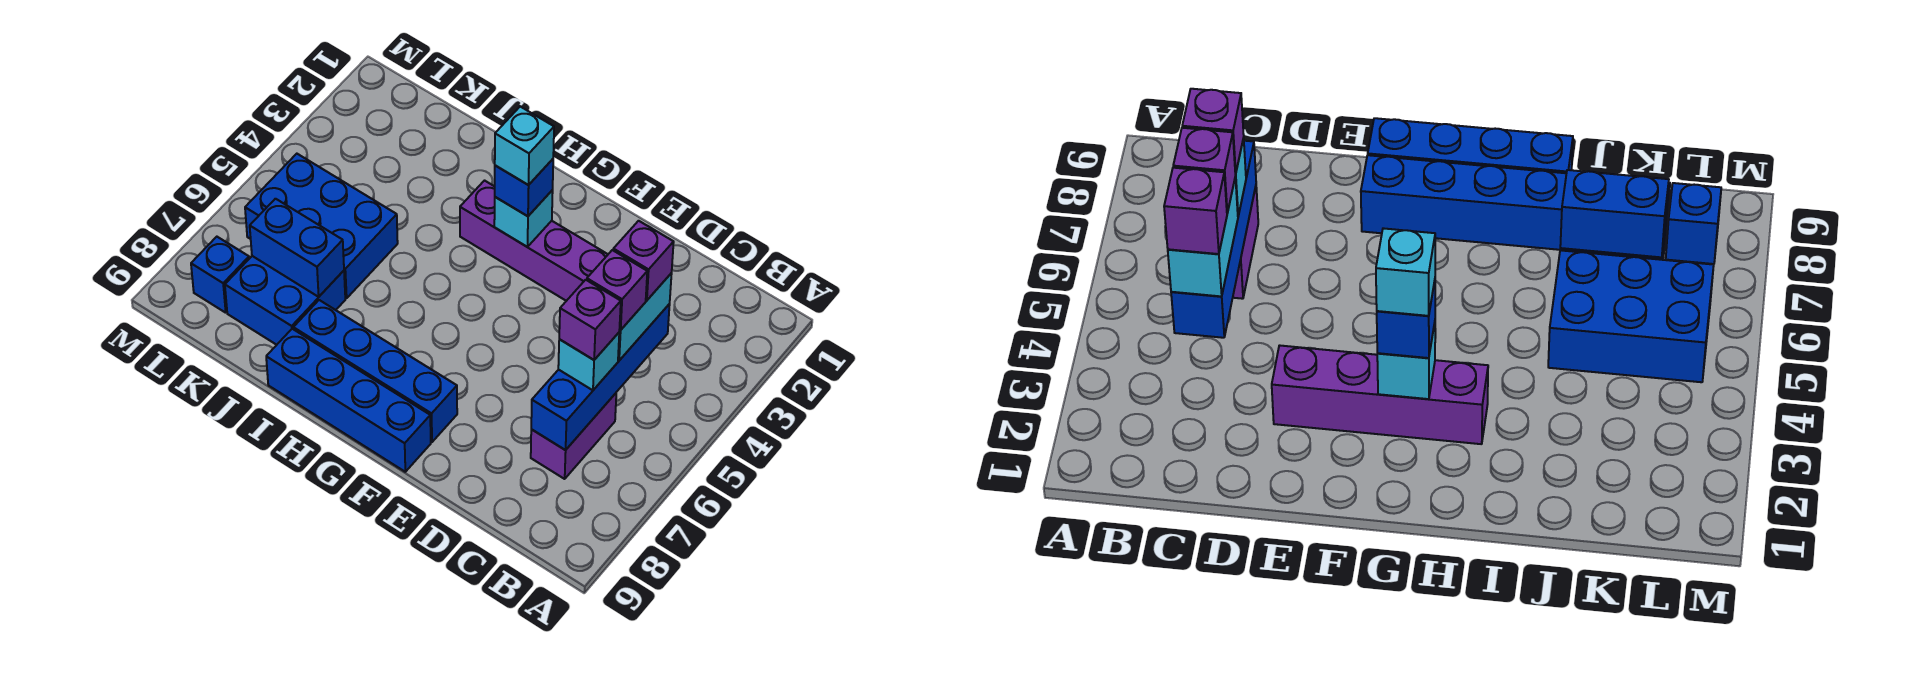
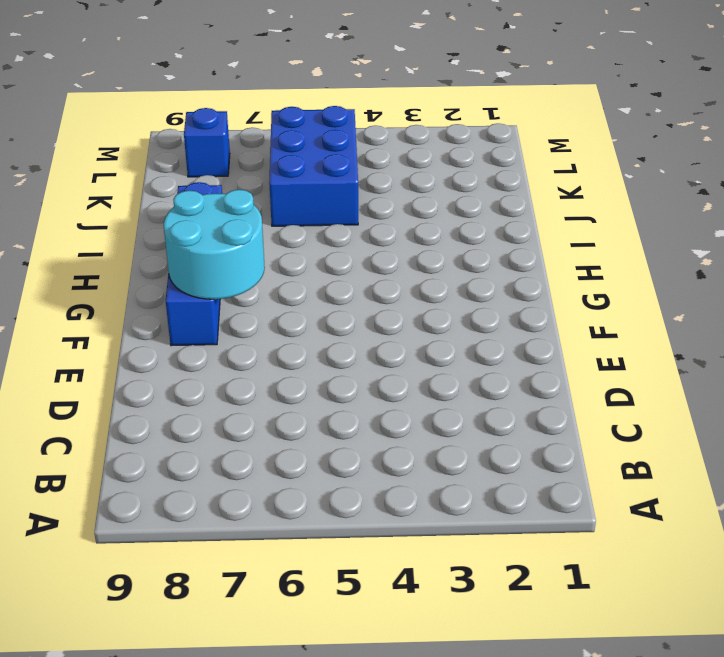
cyan round brick F7:G8 level 2 -> none
none -> purple brick C6:C7 level 1
none -> purple brick E3:H3 level 1
none -> blue brick F9:I9 level 1

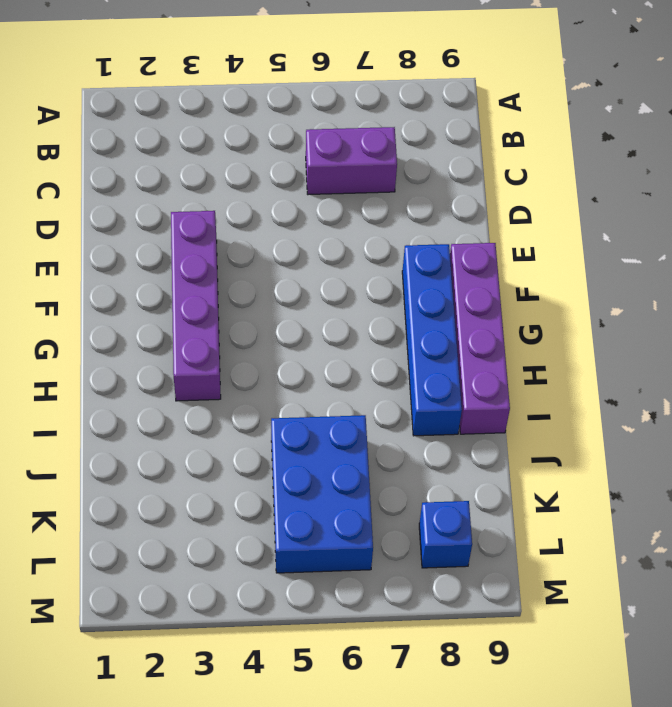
purple brick F9:I9 level 1 -> blue brick F9:I9 level 1
none -> blue brick J7:K8 level 1
none -> blue brick C4:C7 level 2
none -> cyan brick G3 level 2

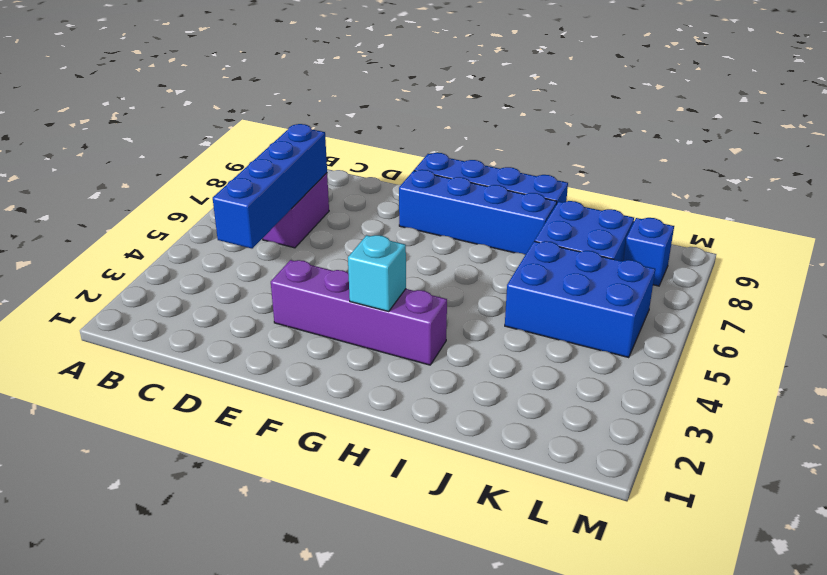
none -> blue brick J7:K7 level 2
none -> cyan brick C4:C5 level 3
none -> cyan brick C6 level 3

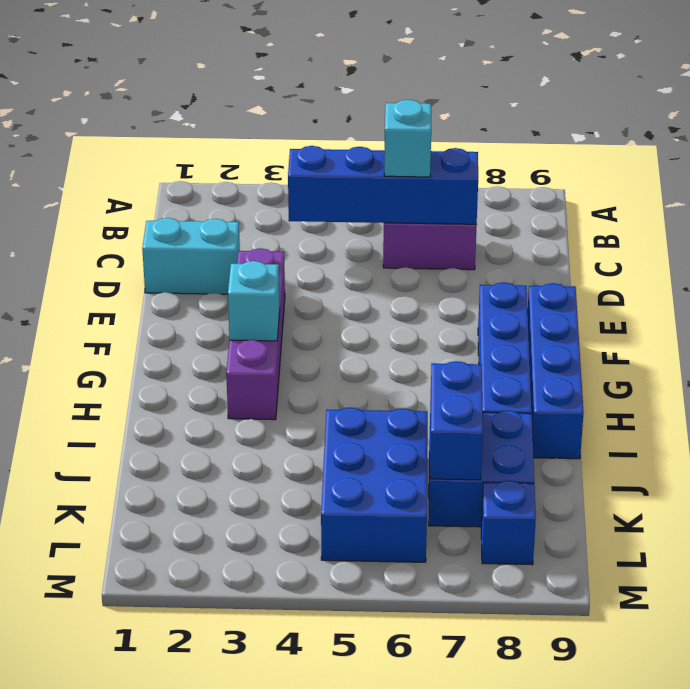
cyan brick D1:D2 level 1 -> cyan brick C4:C5 level 3
none -> blue brick G3 level 3
none -> purple brick C4 level 4
none -> purple brick C5 level 4

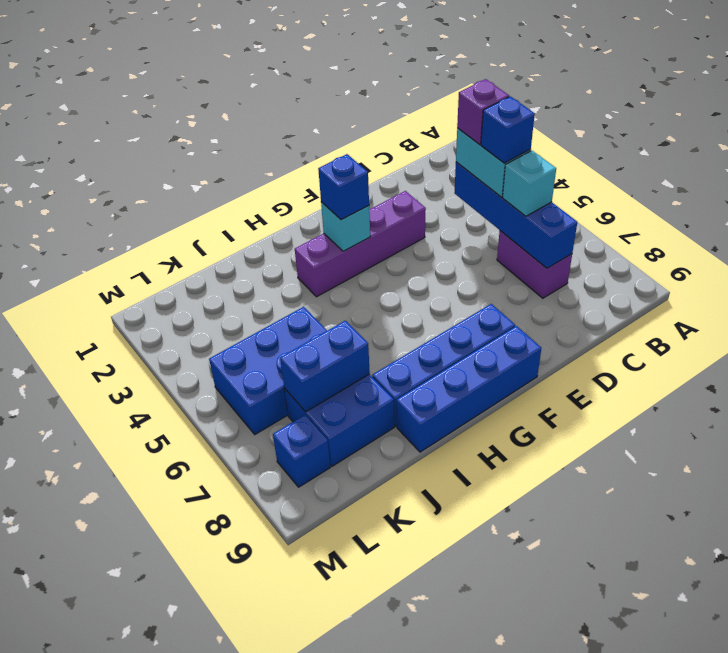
blue brick C5 level 4 -> purple brick C5 level 4
none -> purple brick C6 level 4
none -> cyan brick G3 level 4

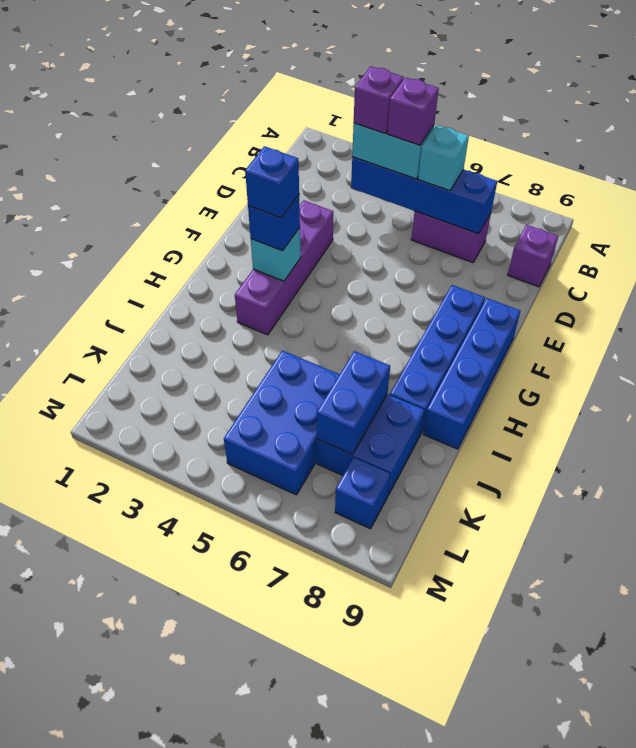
purple brick C9 level 1 -> purple brick C6 level 4
blue brick G3 level 4 -> cyan brick G3 level 4

